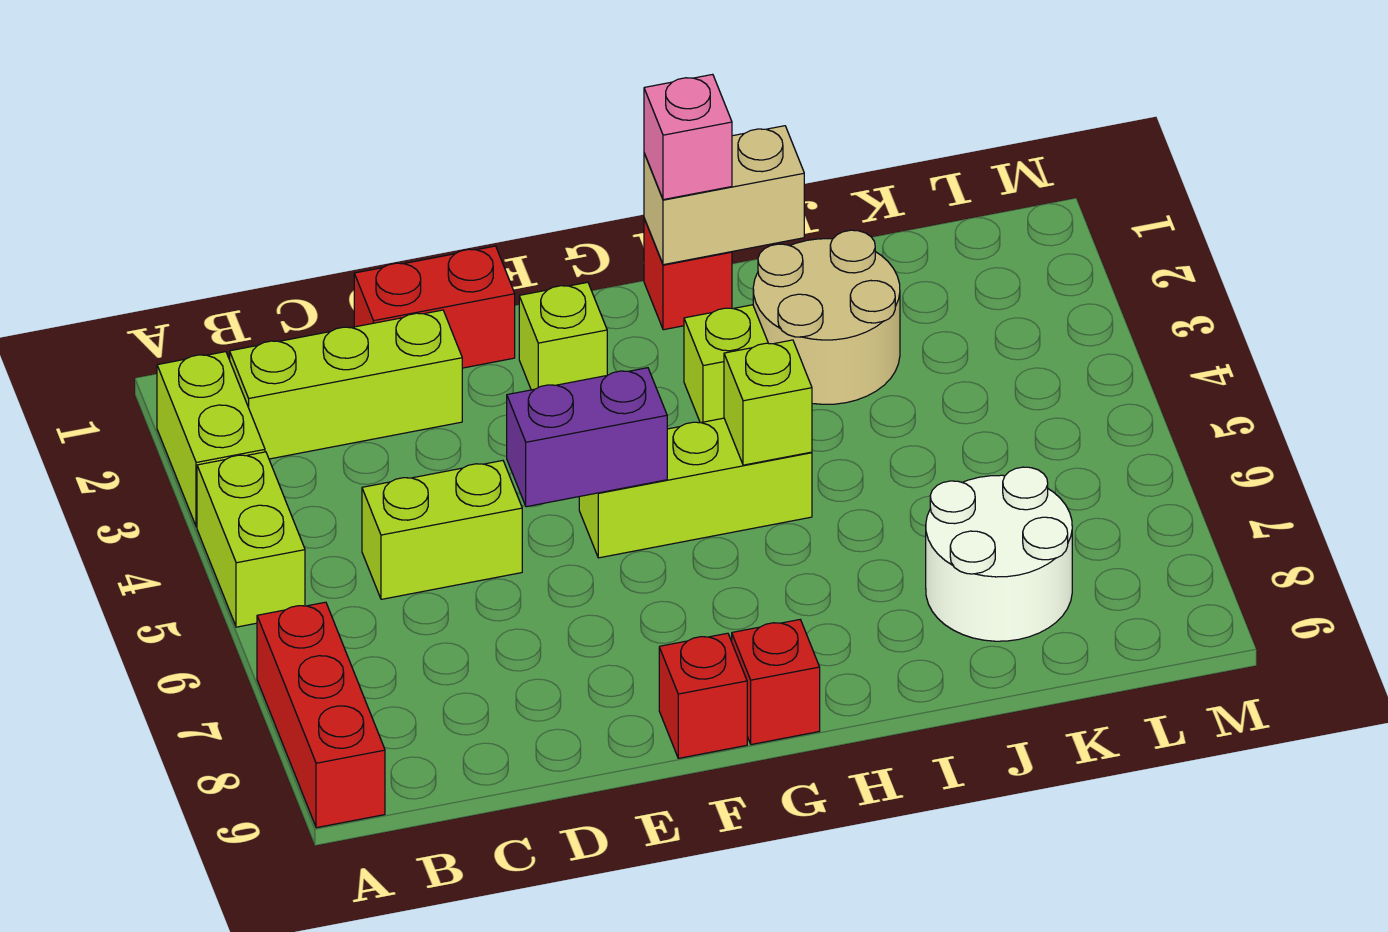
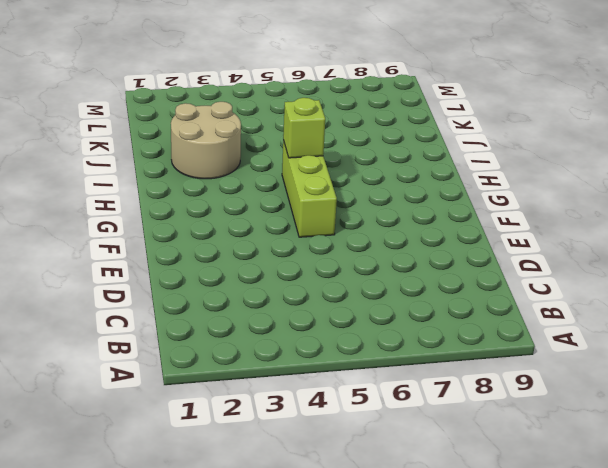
none -> lime brick A2:A3 level 1
none -> lime brick A4:A5 level 1
none -> red brick A7:A9 level 1

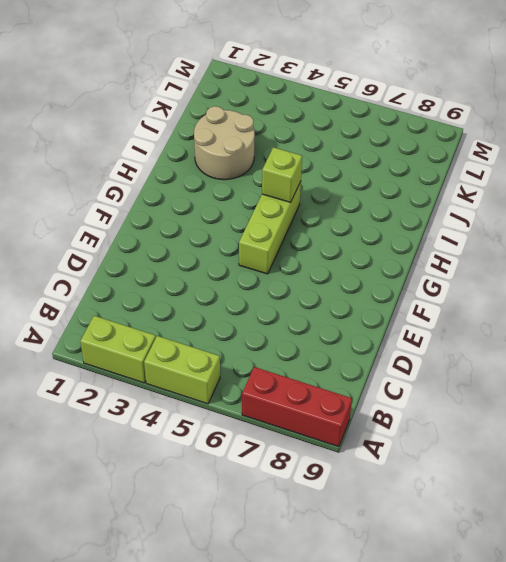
none -> lime brick B2:D2 level 1
none -> lime brick C5:D5 level 1
none -> red brick D1:E1 level 1

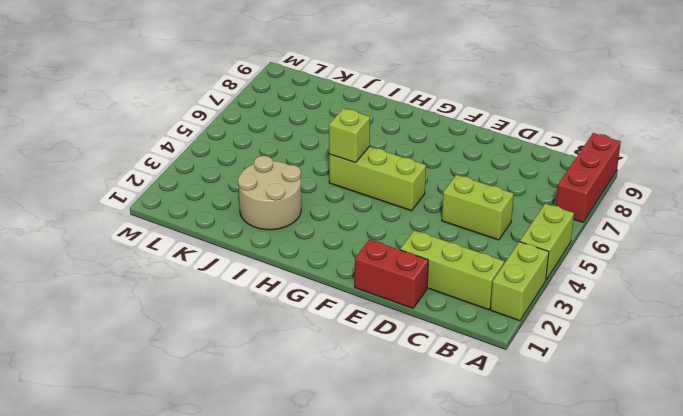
none -> lime brick F2 level 1
none -> red brick F9 level 1
none -> red brick G9 level 1

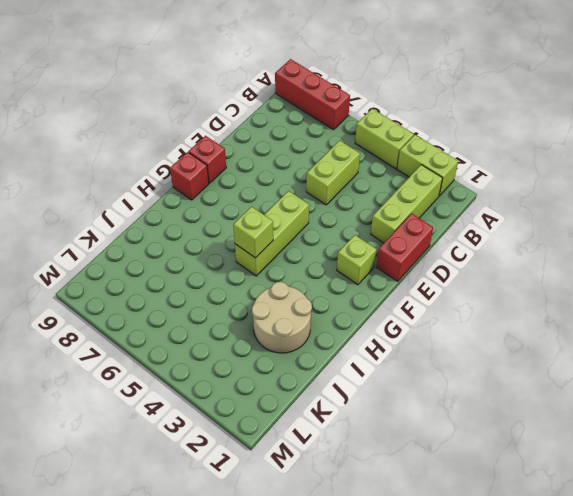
none -> red brick H1 level 1
none -> lime brick H3 level 1
none -> white round brick J7:K8 level 1

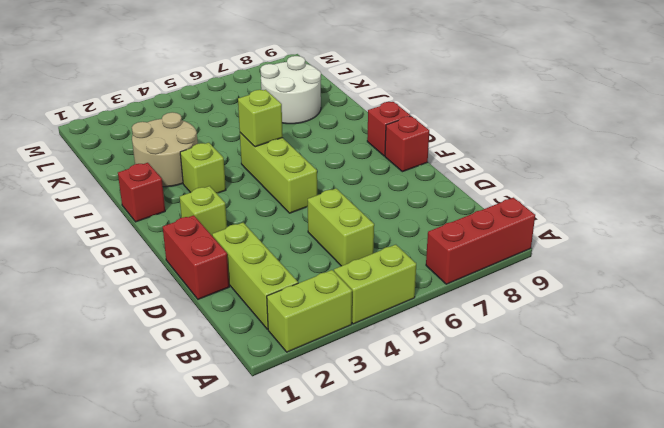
none -> purple brick E5:F5 level 2
none -> tan brick H1:I1 level 2
none -> pink brick H1 level 3

